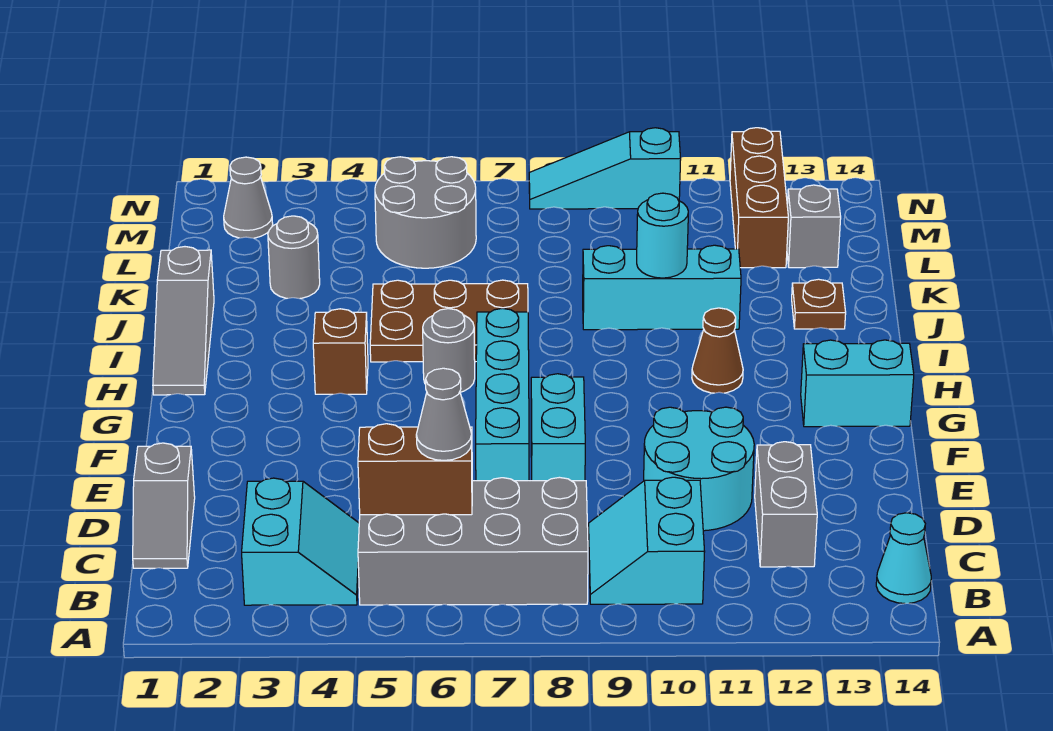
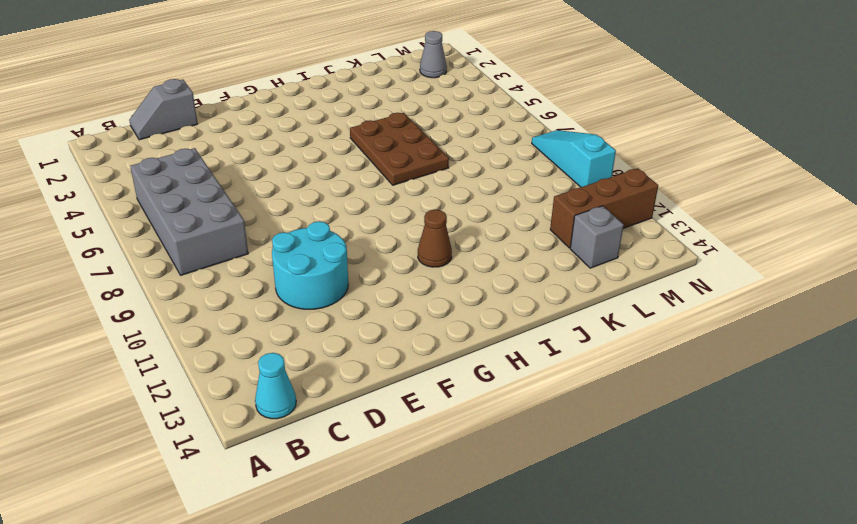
none -> cyan slope B3:C4 level 1 top 3
none -> cyan slope B9:C10 level 1 top 10
none -> grey brick C12:D12 level 1

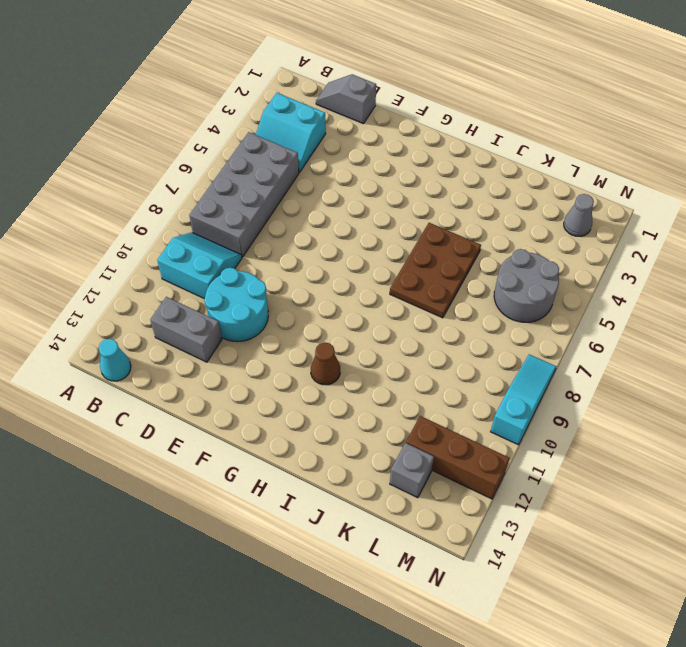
none -> cyan brick E7:H7 level 1
none -> cyan brick E8:F8 level 1
none -> cyan brick G13:G14 level 1

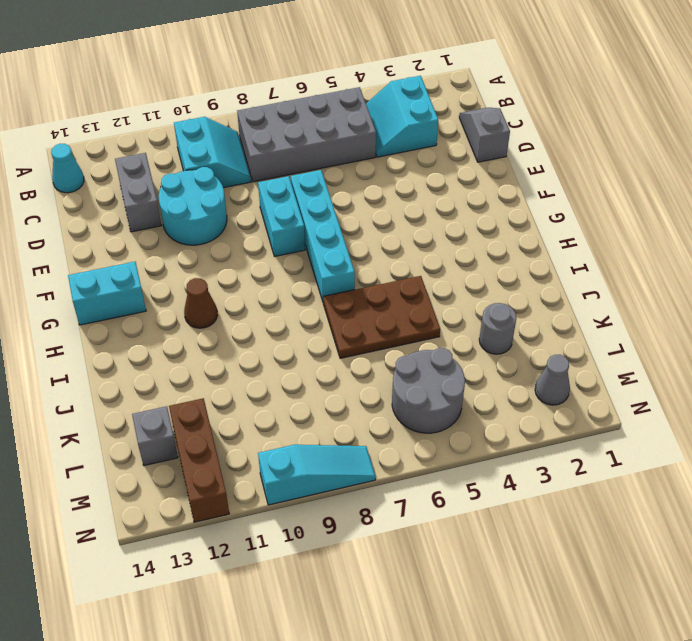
none -> grey slope H1:J1 level 1 top J
none -> brown brick H4 level 1
none -> grey round brick H6 level 1

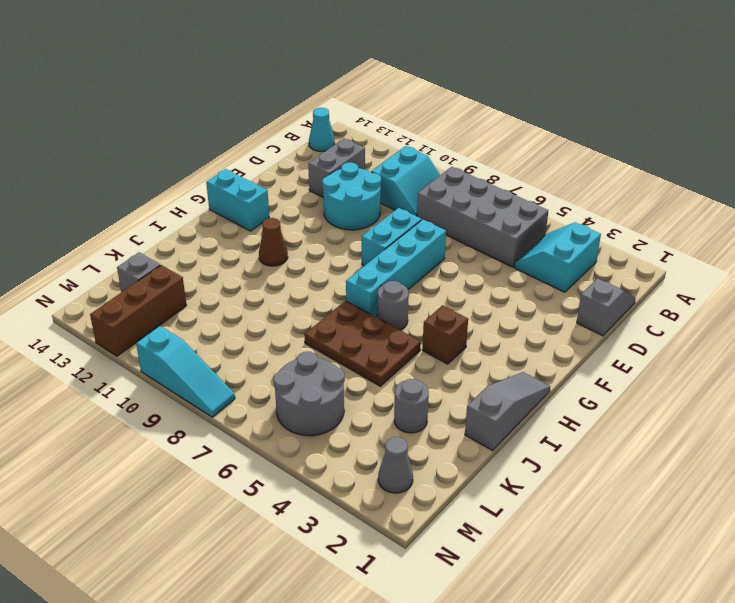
none -> cyan brick J9:J11 level 1
none -> brown plate J13 level 1
none -> brown brick C5:C6 level 2

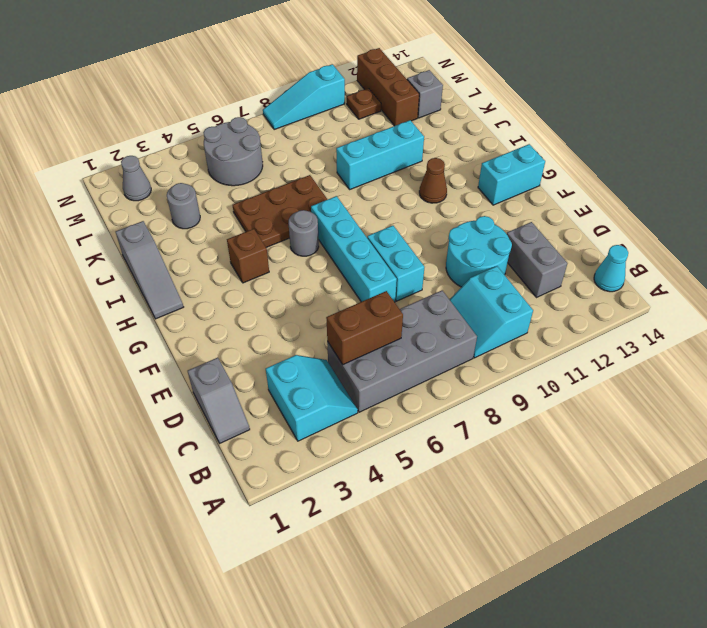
brown plate M11 level 1 -> brown plate J13 level 1
none -> cyan round brick J10 level 2
none -> grey cone C6 level 3

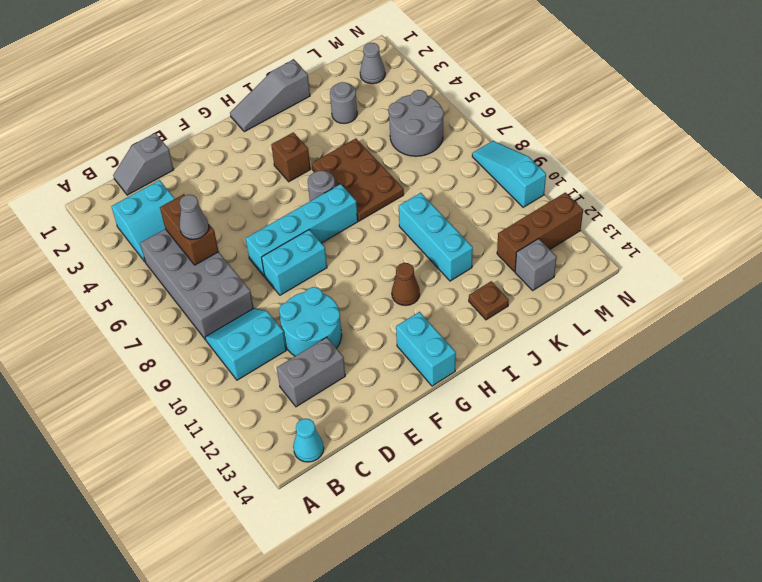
none -> cyan round brick J10 level 2

